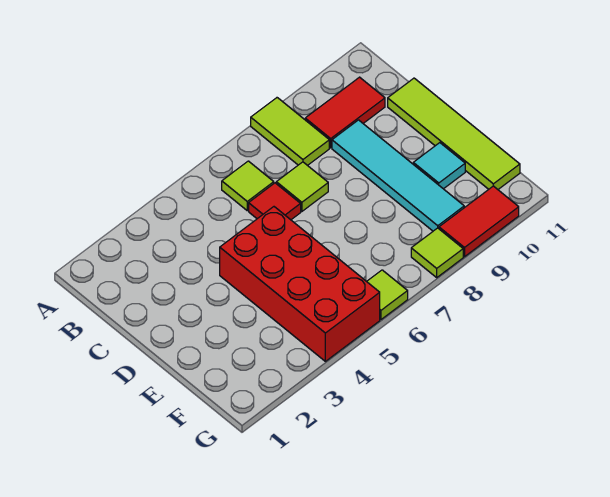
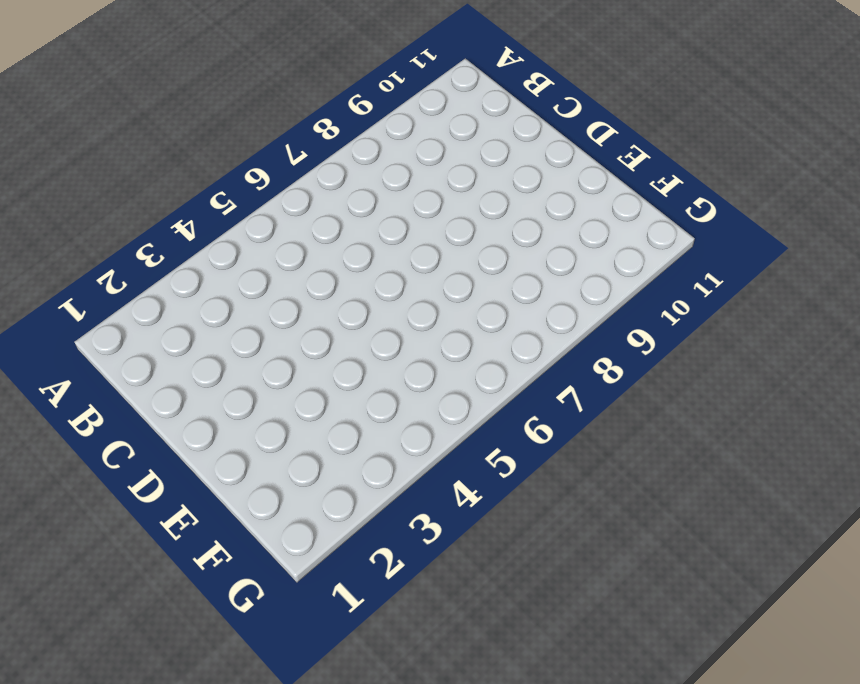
none -> lime tile A8:B8 level 1
none -> lime tile B6 level 1
none -> red tile B9:B10 level 1

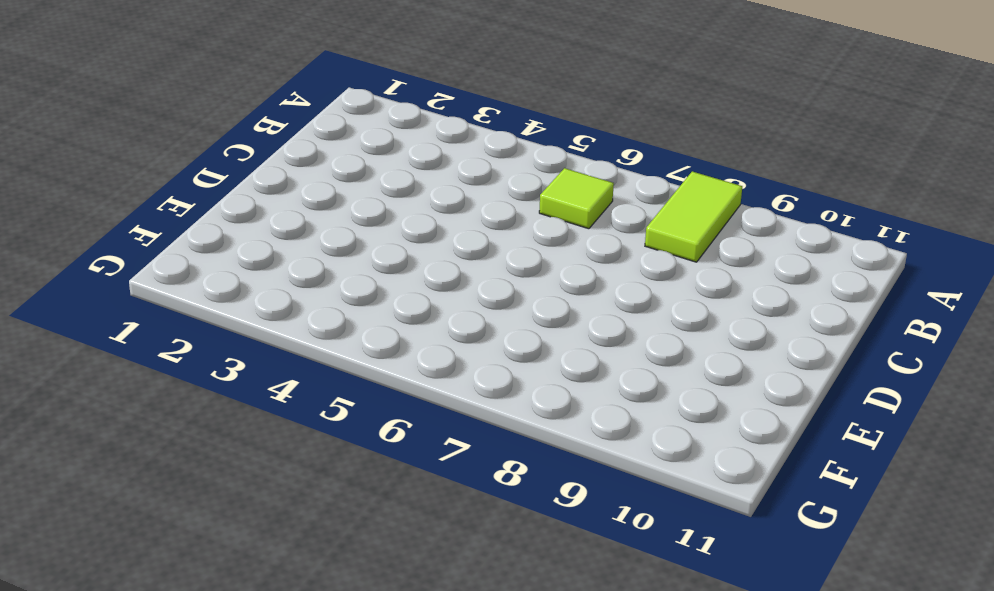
none -> red tile B9:B10 level 1
none -> red tile C6 level 1
none -> lime tile C7 level 1

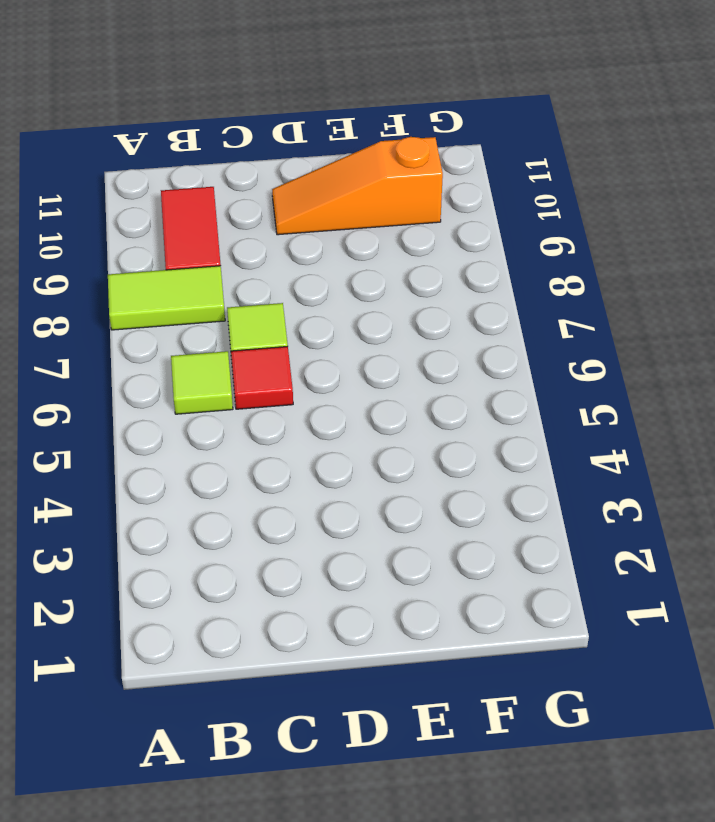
orange slope D10:F10 level 1 top F -> cyan tile E10 level 1
none -> cyan tile C9:F9 level 1
none -> lime tile C11:F11 level 1
none -> red brick D4:G5 level 1

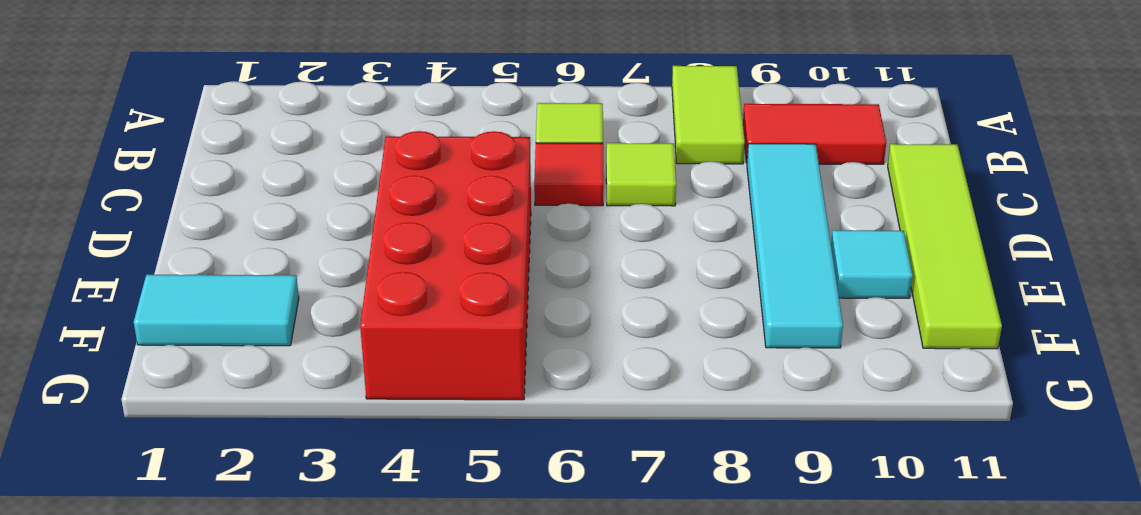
cyan tile F1:F2 level 1 -> none
none -> lime tile G6 level 1
none -> lime tile G8 level 1
none -> red tile G9:G10 level 1

